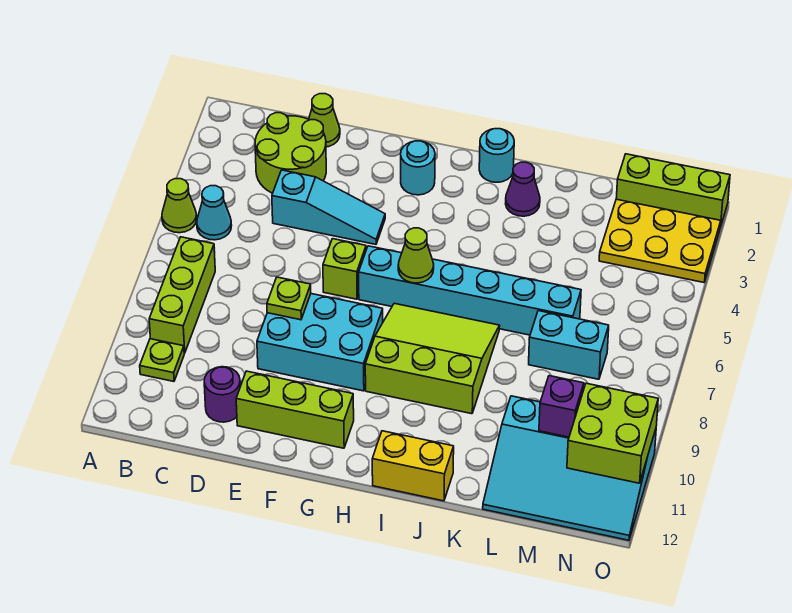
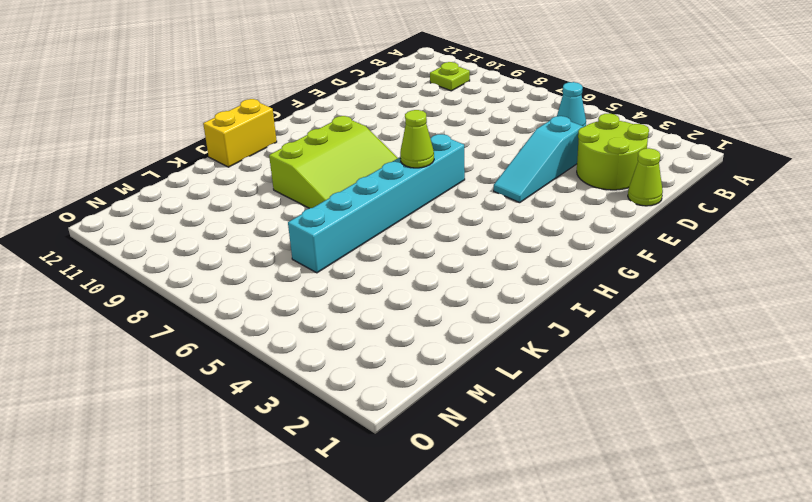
none -> lime cone A5 level 1
none -> lime brick B7:B9 level 1
none -> purple round brick D11 level 1

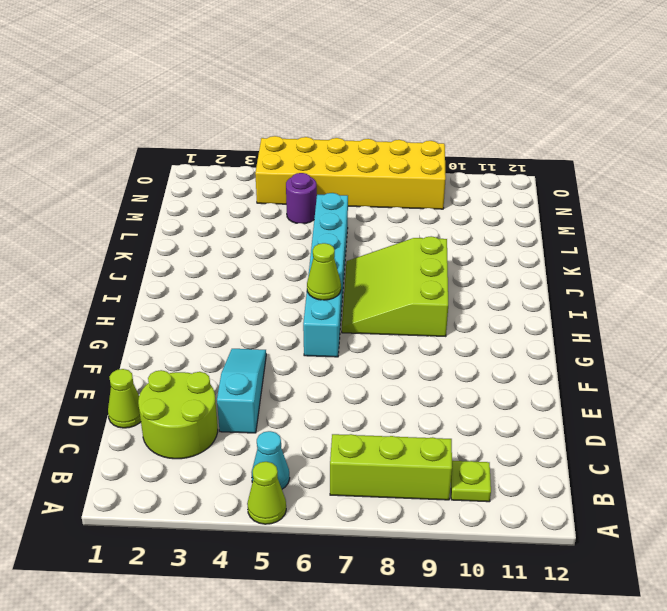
purple round brick M5 level 1 -> purple round brick D11 level 1
yellow brick N4:O9 level 1 -> none
none -> cyan brick E8:G9 level 1
none -> lime brick E11:G11 level 1
none -> lime brick F6 level 1

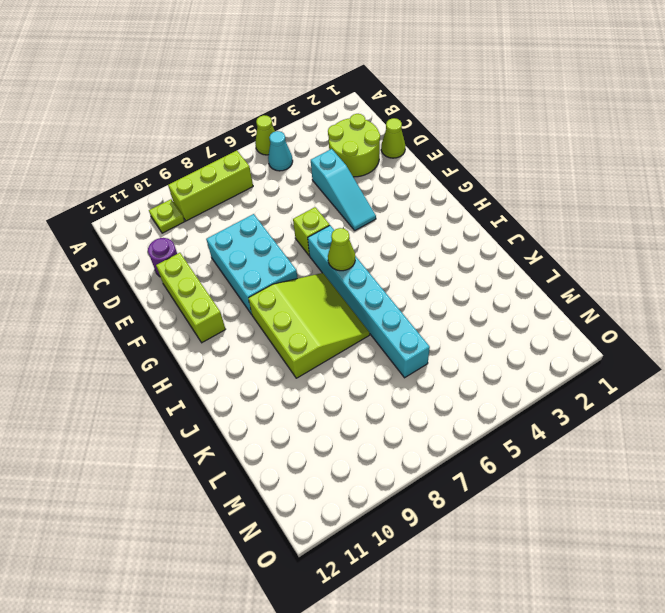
none -> cyan round brick G2 level 1
none -> cyan round brick I1 level 1
none -> yellow brick I12:J12 level 1

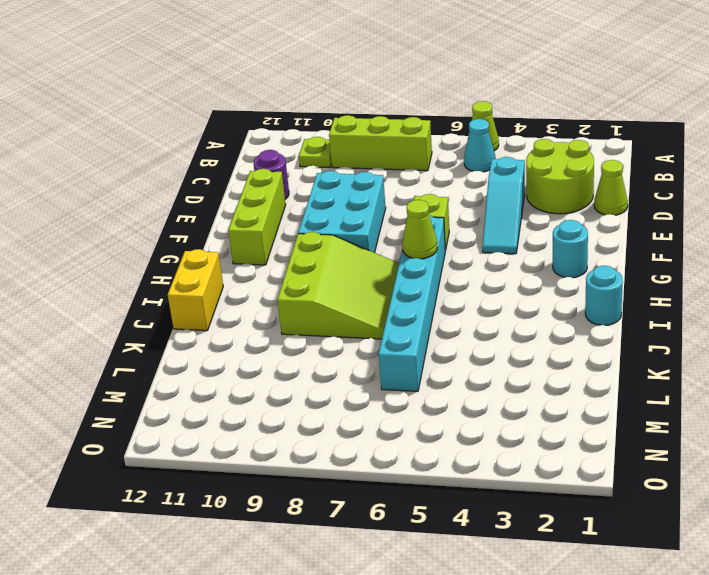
none -> purple cone J2 level 1
none -> cyan brick L7:M7 level 1
none -> cyan slope L10:O12 level 1 top 10

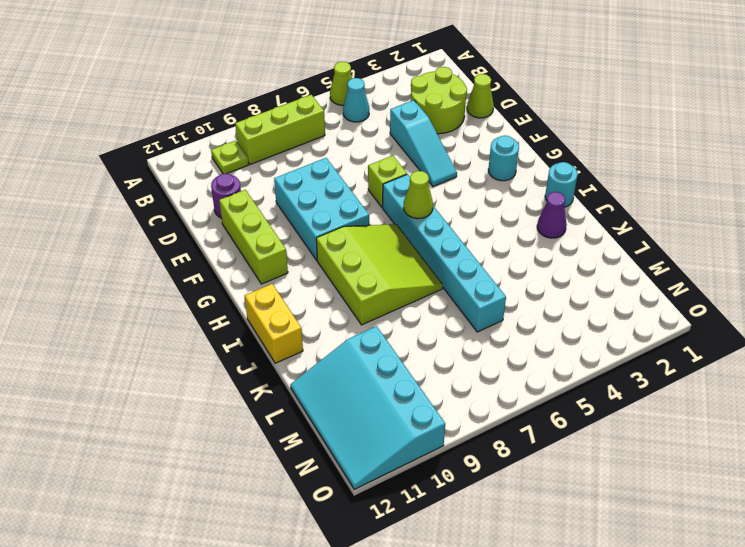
none -> cyan brick L7:M7 level 1
none -> lime brick M1:O1 level 1
none -> yellow plate M2:O3 level 1

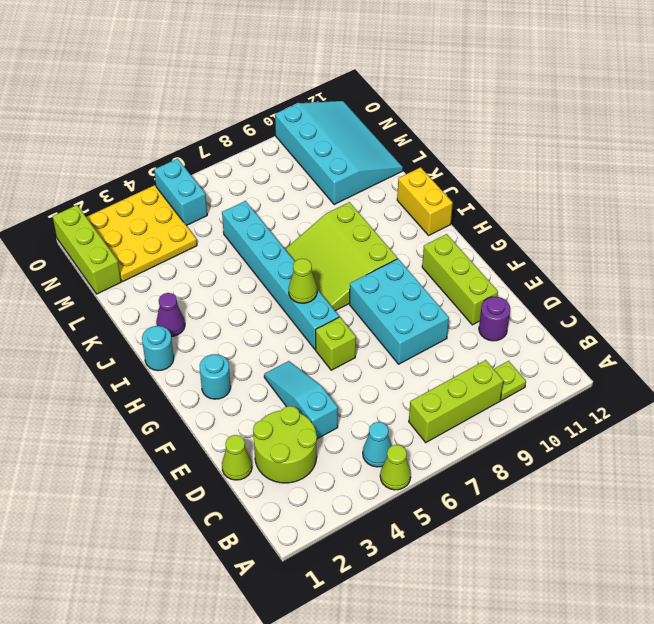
yellow plate M2:O4 level 1 -> yellow plate M2:O3 level 1
cyan brick N5:O5 level 1 -> cyan brick L7:M7 level 1
none -> lime plate E8 level 2
none -> purple brick M10 level 2
none -> lime brick N10:O11 level 2

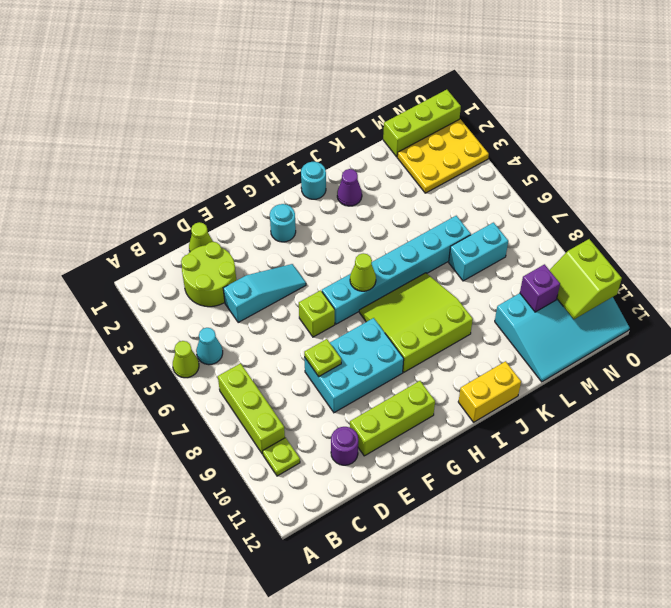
lime slope N10:O11 level 2 top O -> lime brick N10:O11 level 2

